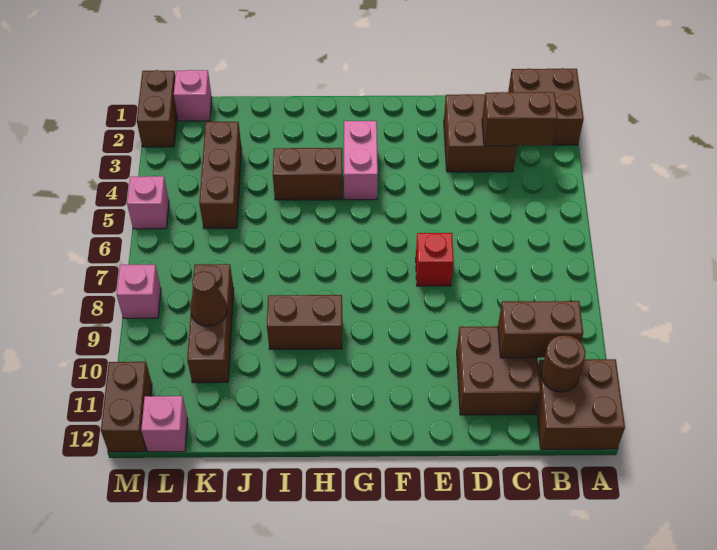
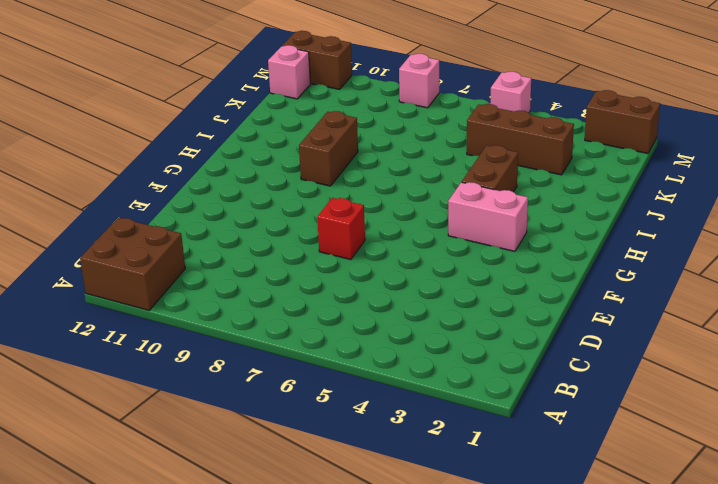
none -> brown brick A1:B2 level 1
none -> brown brick C2:D3 level 1
none -> brown brick C10:D11 level 1

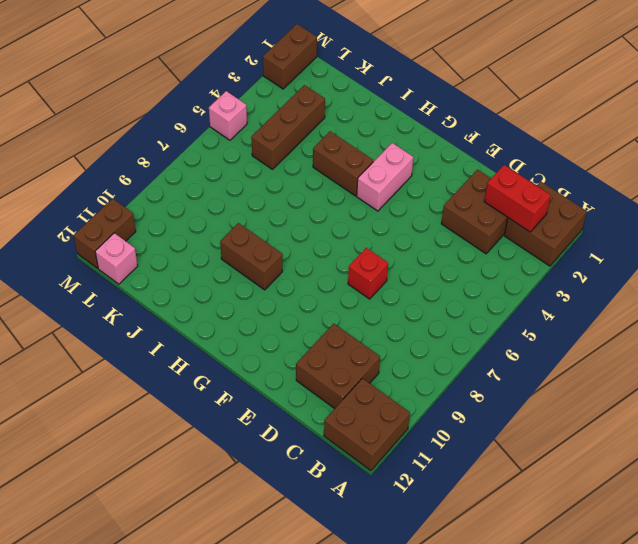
red brick B2:C2 level 2 -> none
none -> brown brick K8:K10 level 1
none -> pink brick L1 level 1
none -> pink brick M8 level 1

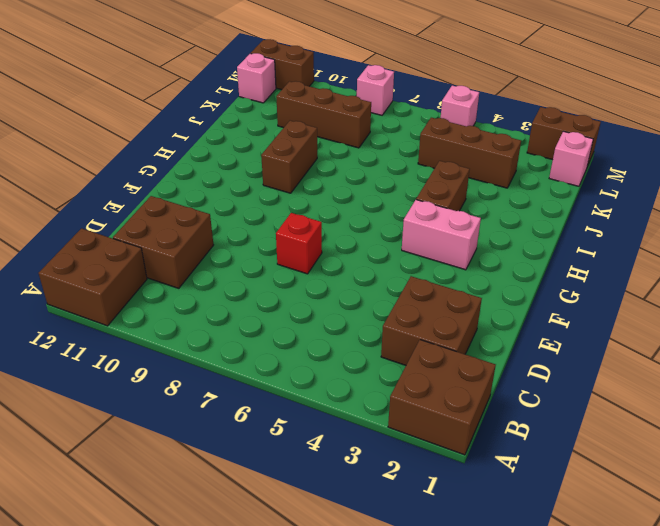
none -> brown brick B3:C3 level 2
none -> brown brick B10:C10 level 2
none -> brown round brick B11 level 2

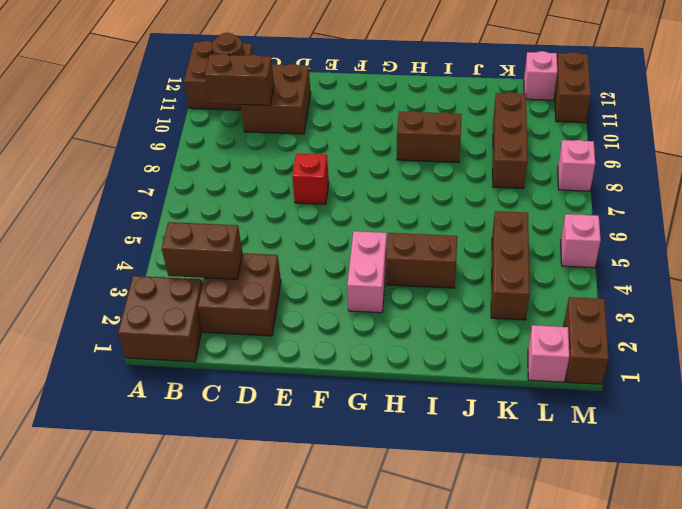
none -> brown cone K9 level 2

